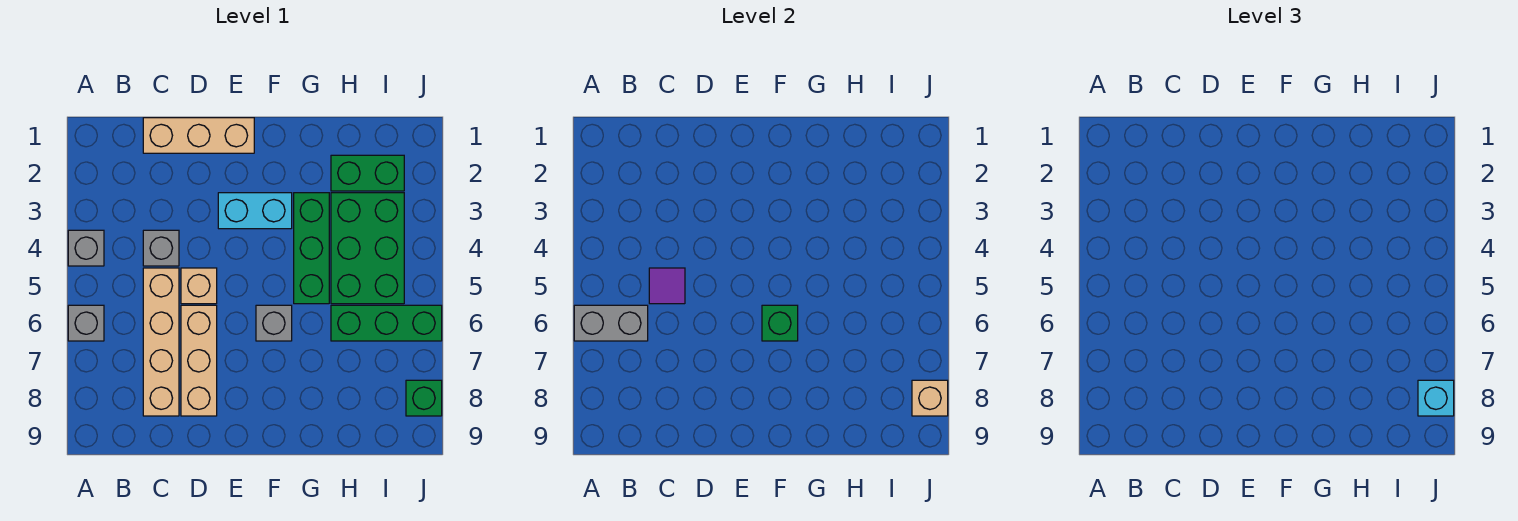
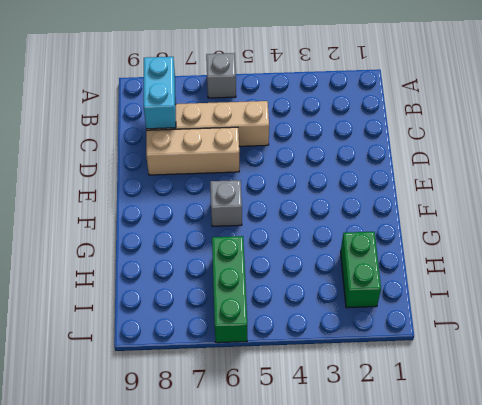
cyan brick B8:C8 level 2 -> cyan brick E3:F3 level 1
none -> grey brick A4 level 1
none -> tan brick C1:E1 level 1
none -> grey brick C4 level 1

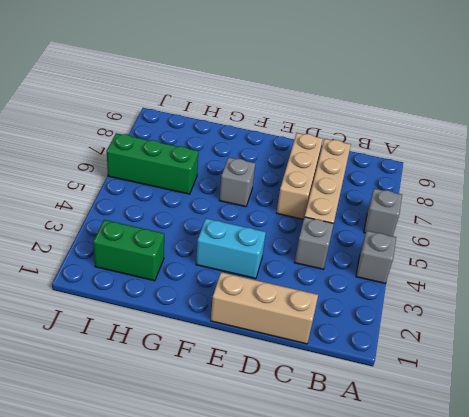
none -> tan brick D5 level 1
none -> green brick G3:G5 level 1
none -> green brick H3:I5 level 1

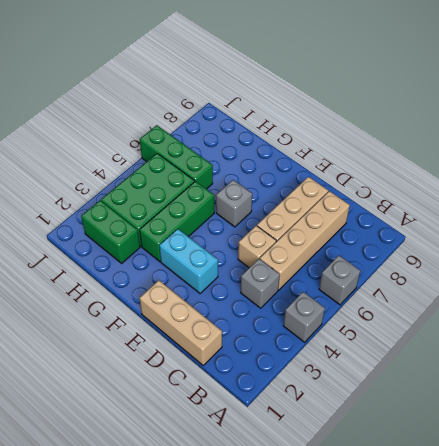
none -> green brick J8 level 1
none -> grey brick A6:B6 level 2
none -> purple tile C5 level 2

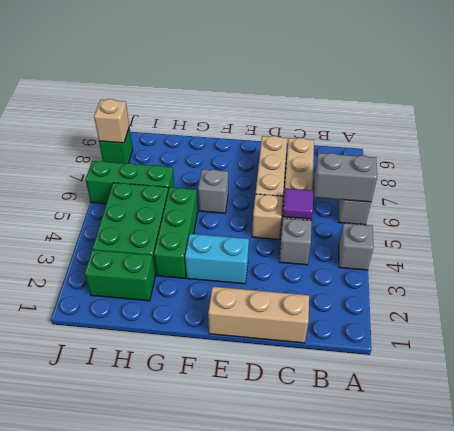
none -> green brick F6 level 2
none -> cyan brick J8 level 3

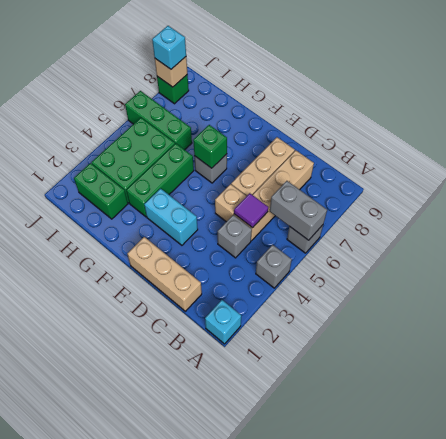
cyan brick A1 level 1 -> none

